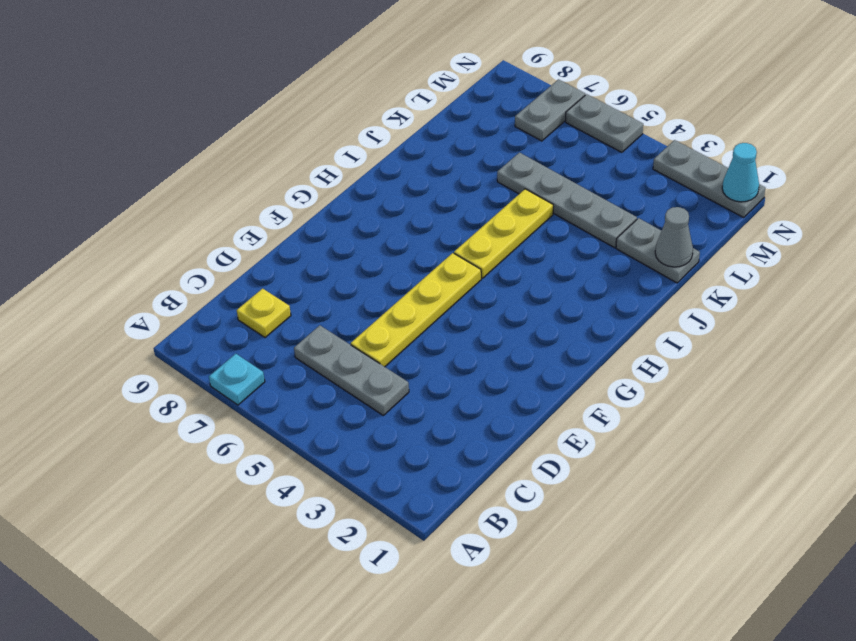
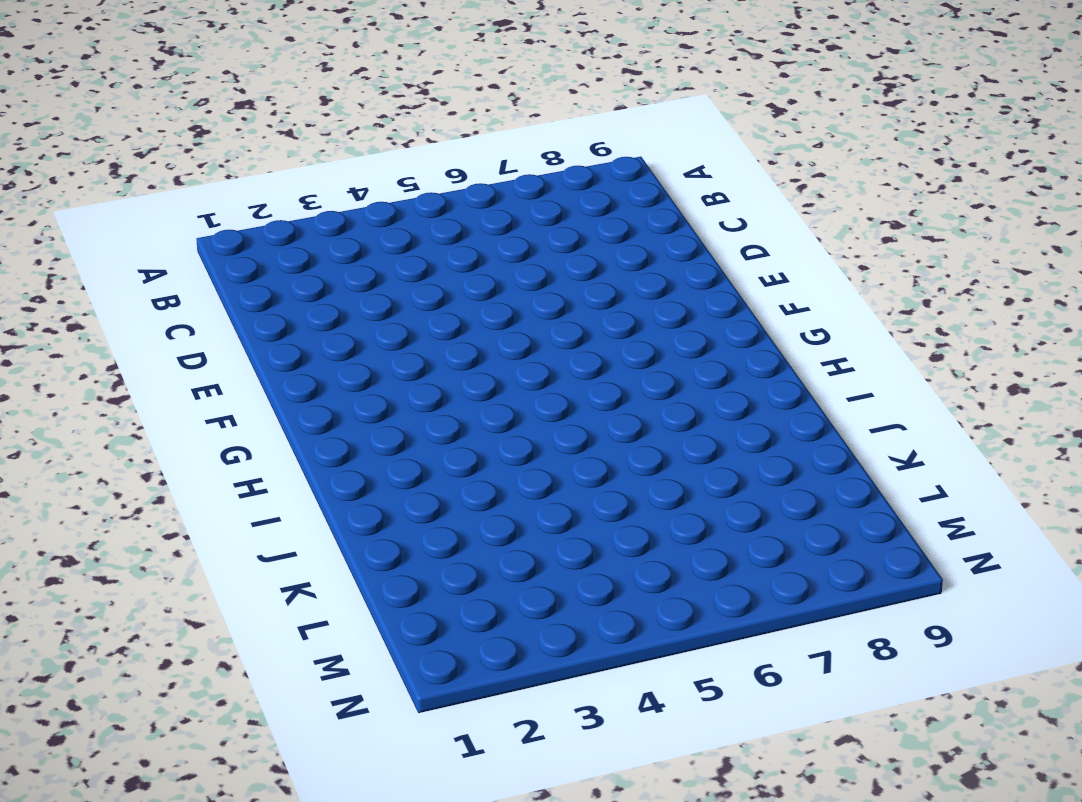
none -> cyan plate A7 level 1
none -> grey plate C4:C6 level 1
none -> yellow plate C8 level 1

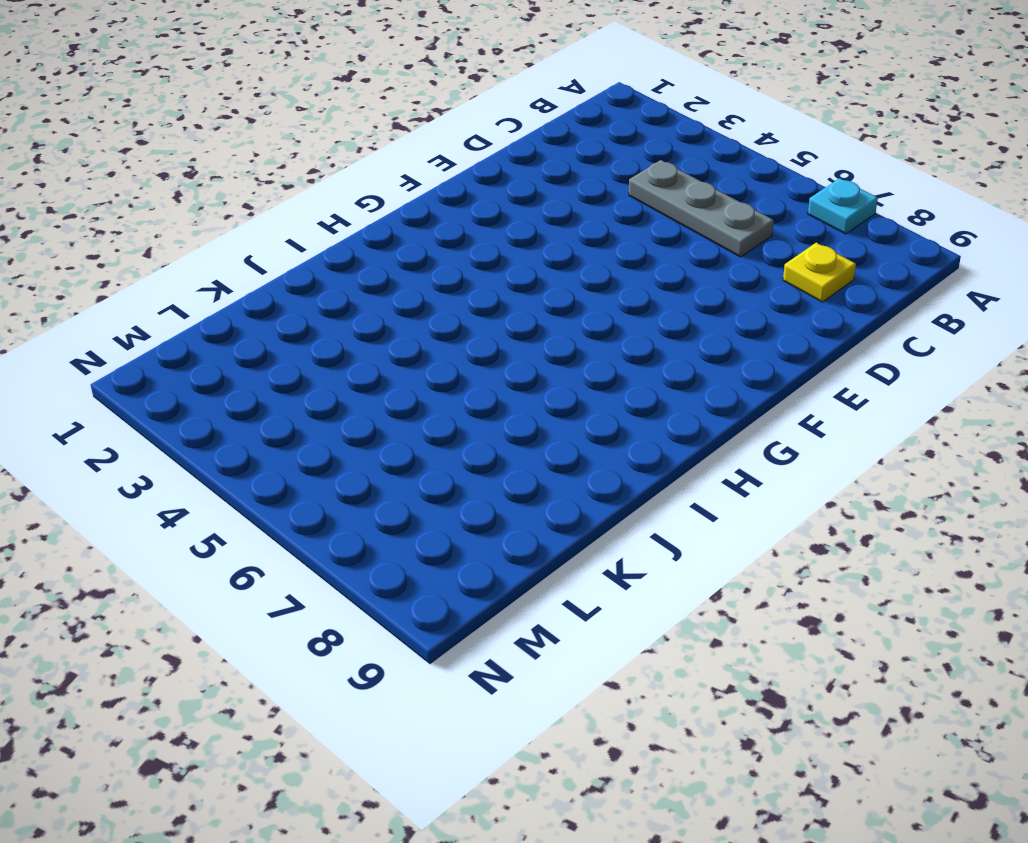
none -> yellow plate D5:G5 level 1
none -> yellow plate H5:J5 level 1
none -> grey plate K1:K2 level 1

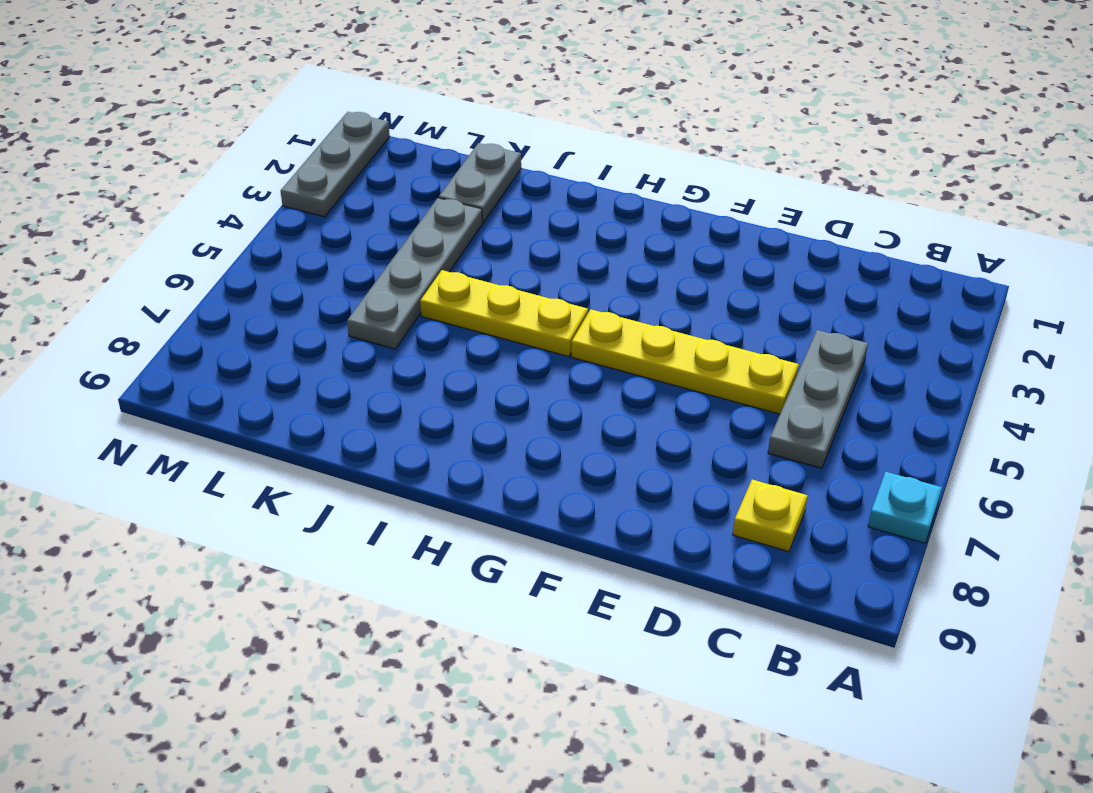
none -> grey plate M7:N7 level 1
none -> grey plate N5:N6 level 1
none -> grey cone K1 level 2

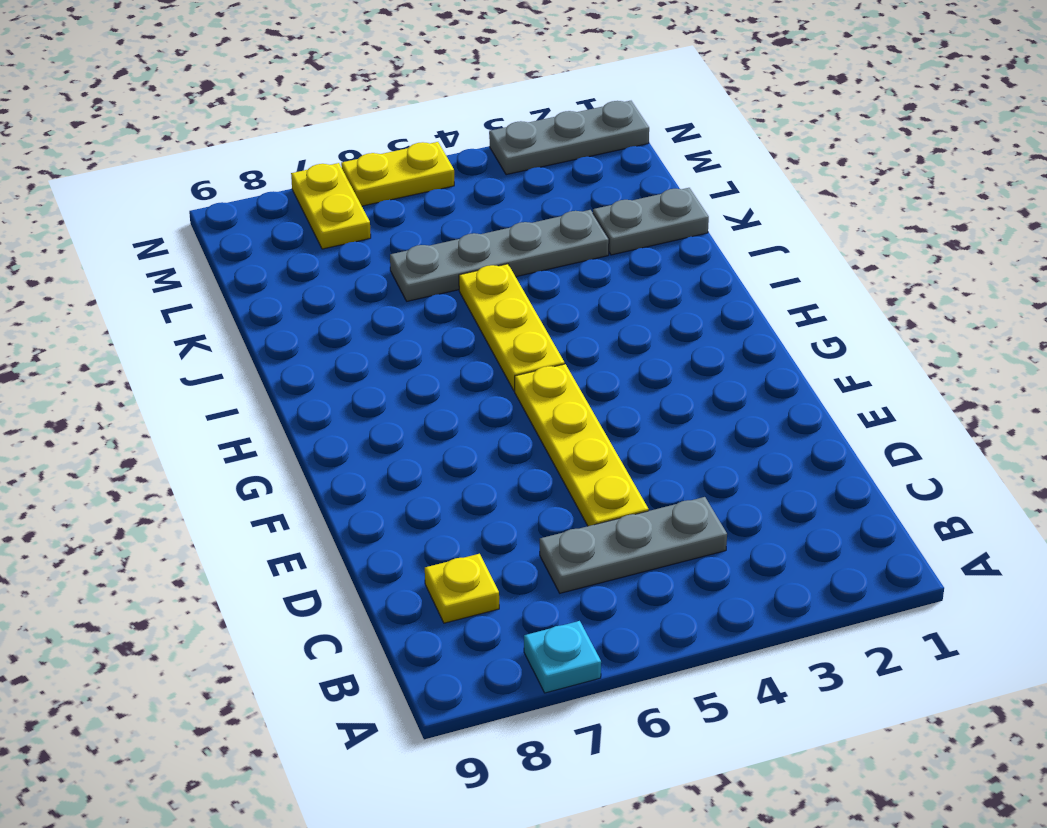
yellow plate M7:N7 level 1 -> grey plate M7:N7 level 1
yellow plate N5:N6 level 1 -> grey plate N5:N6 level 1
none -> grey cone K1 level 2
none -> cyan cone N1 level 2

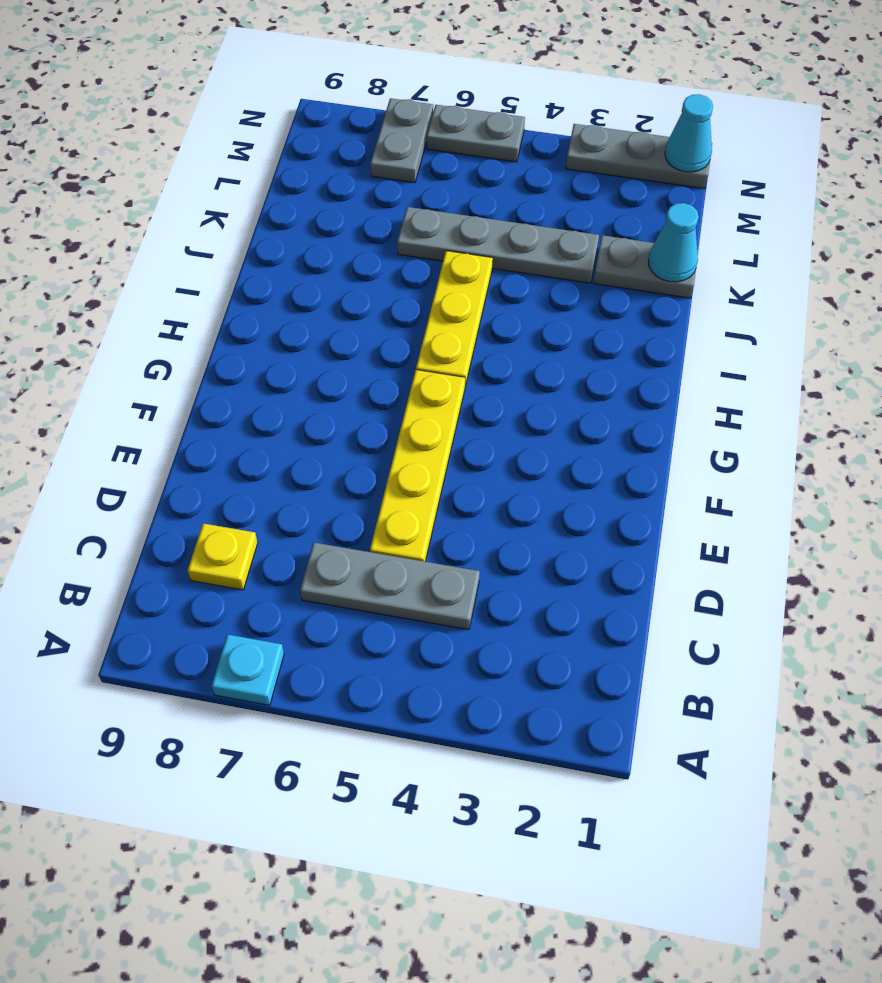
cyan cone K1 level 2 -> grey cone K1 level 2

